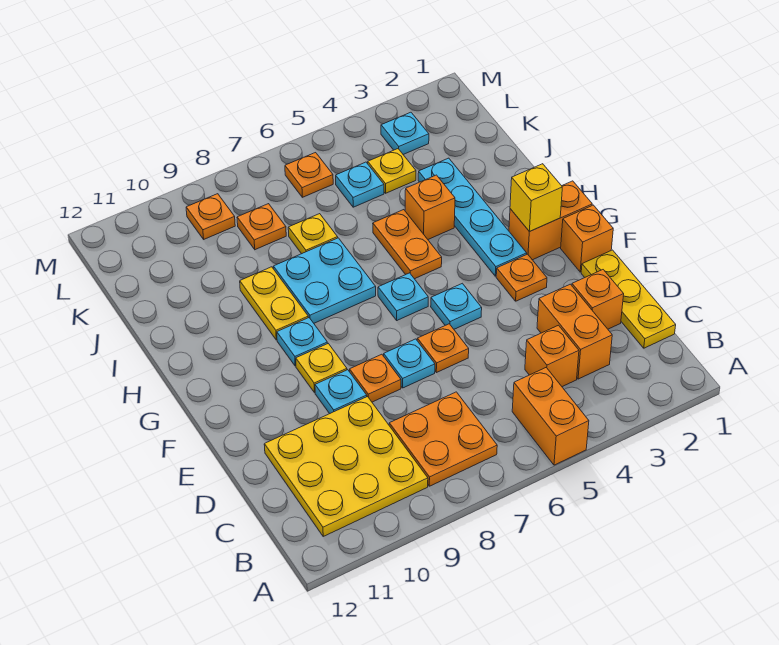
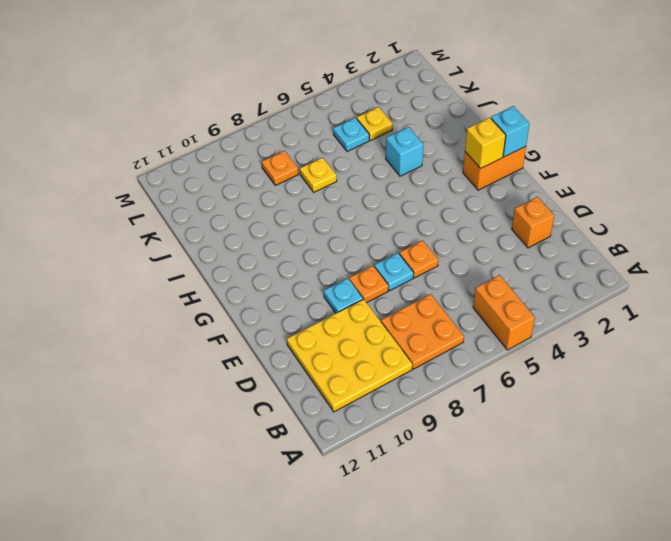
cyan brick G1 level 2 -> none
cyan brick I4 level 1 -> orange brick I4 level 1
none -> yellow plate C1:E1 level 1
none -> orange brick C3:D3 level 1
none -> orange brick C4 level 1
none -> orange brick F1 level 1

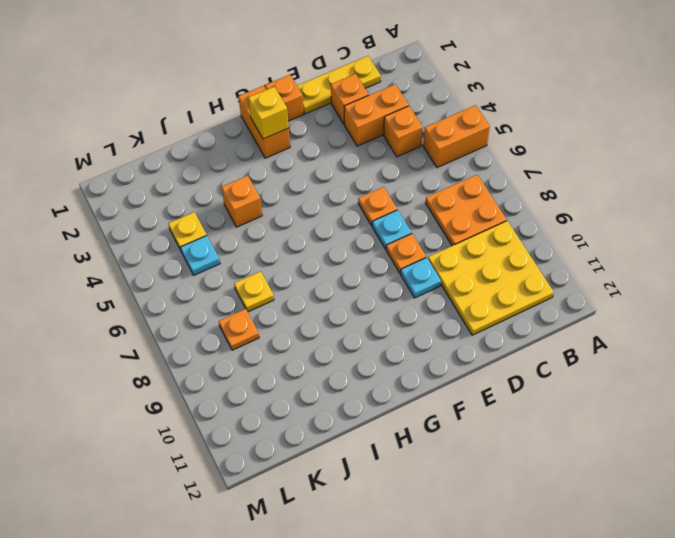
none -> orange plate F3 level 1
none -> cyan plate F5 level 1
none -> yellow plate F9 level 1
none -> cyan plate G3:J3 level 1

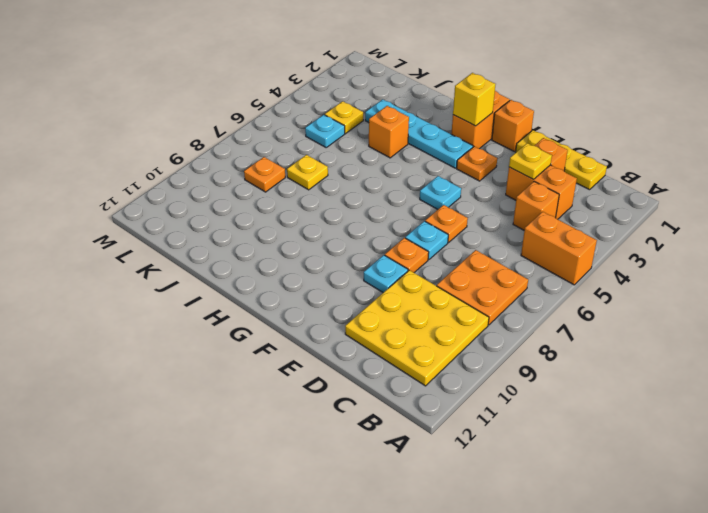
yellow plate D3 level 2 -> yellow plate F9 level 1
none -> cyan plate G6 level 1
none -> cyan plate G9 level 1
none -> orange plate H5:I5 level 1
none -> cyan plate H7:I8 level 1

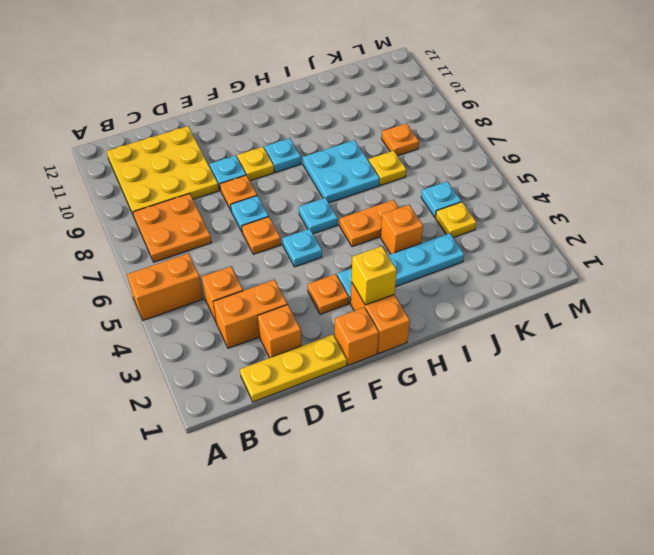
none -> yellow plate H9:I9 level 1
none -> cyan plate L3 level 1
none -> orange plate L6 level 1
none -> orange plate L9 level 1

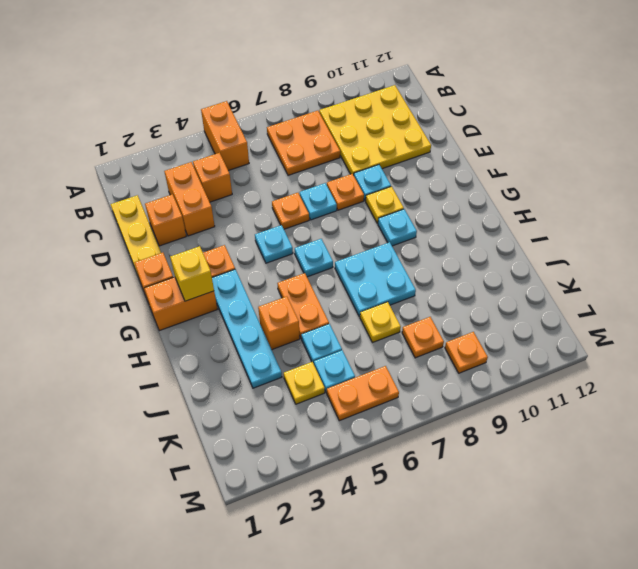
cyan plate J5 level 1 -> cyan plate L3 level 1
orange plate L5:L6 level 1 -> orange plate L6 level 1
none -> yellow plate H9:I9 level 1

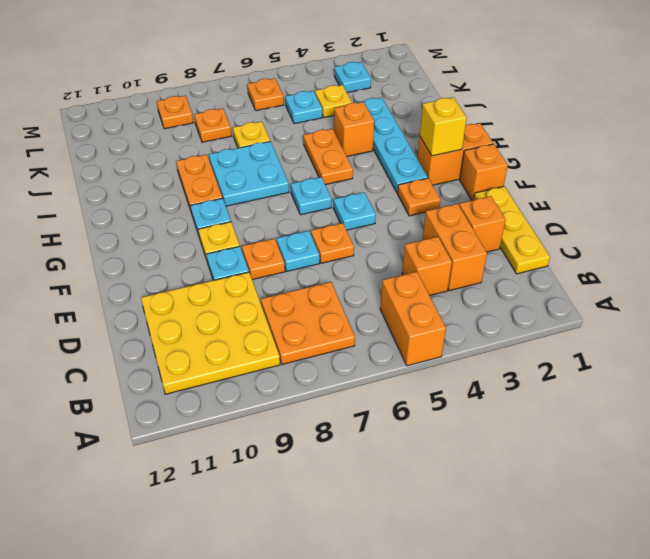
orange plate H9:I9 level 1 -> yellow plate H9:I9 level 1

